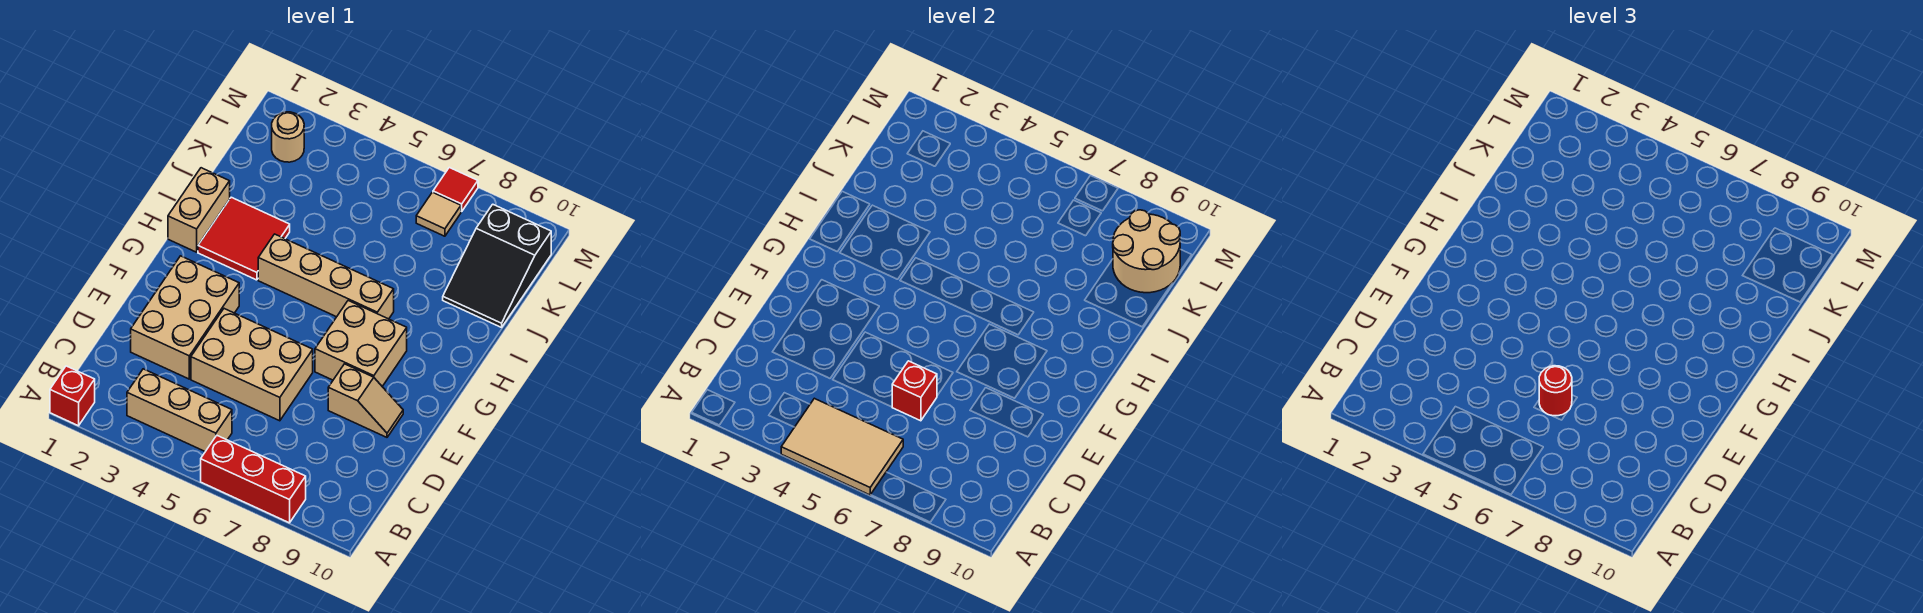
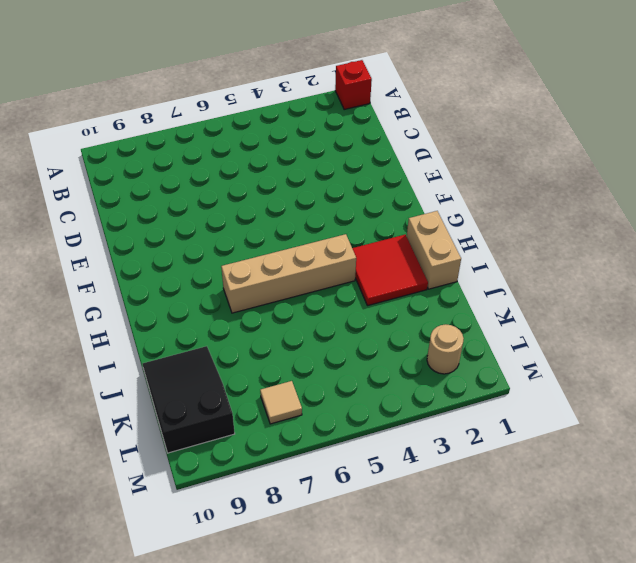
none -> red brick A6:A8 level 1
none -> tan brick B3:B5 level 1
none -> tan brick D2:F3 level 1

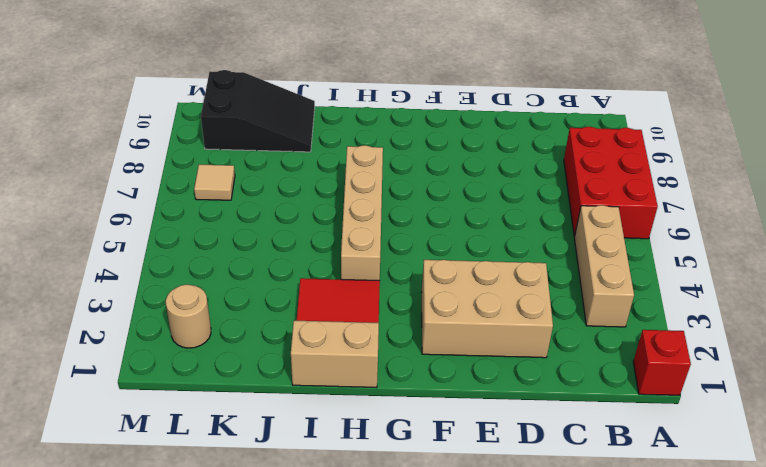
red brick A6:B8 level 1 -> red brick A6:A8 level 1
none -> tan brick D4:E6 level 1
none -> tan slope E8:E9 level 1 top 8
none -> tan brick F7:G8 level 1

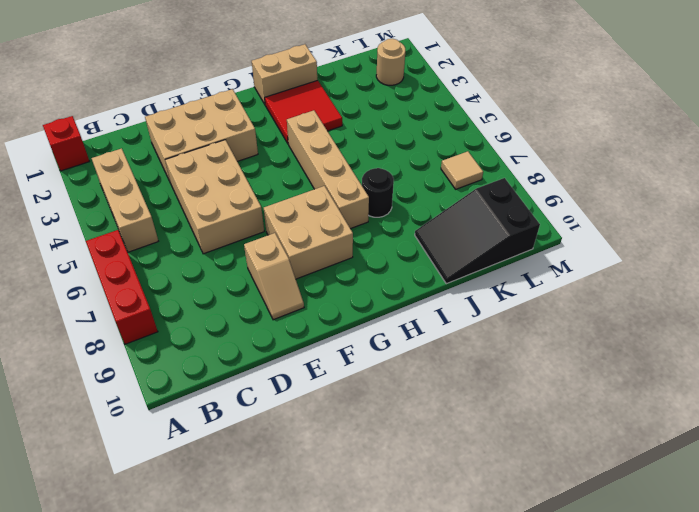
black round brick I7 level 1 -> none
none -> red tile M7 level 1
none -> tan tile A4:B6 level 2
none -> red brick D6 level 2

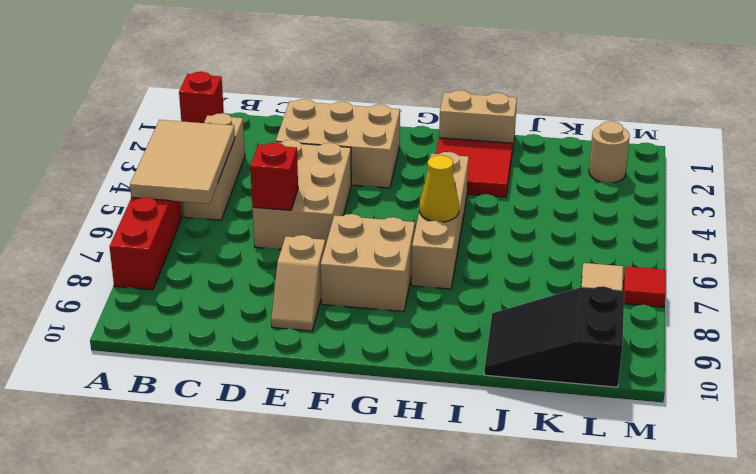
yellow cone H6 level 2 -> none
none -> tan round brick K9:L10 level 2
none -> red round brick D6 level 3

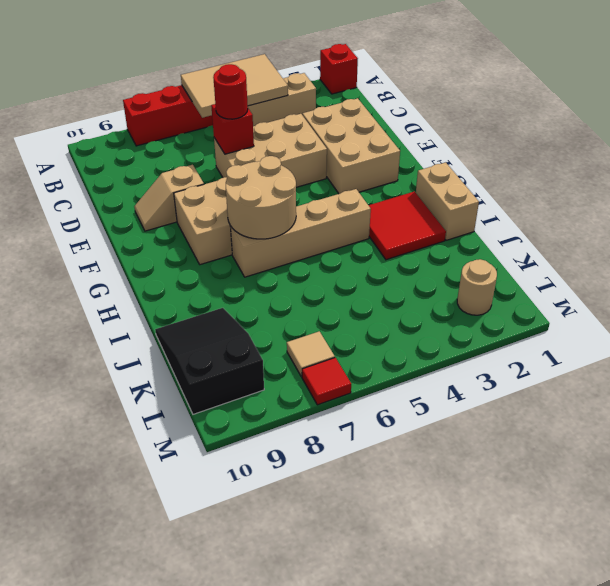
tan round brick G6:H7 level 2 -> tan round brick K9:L10 level 2

